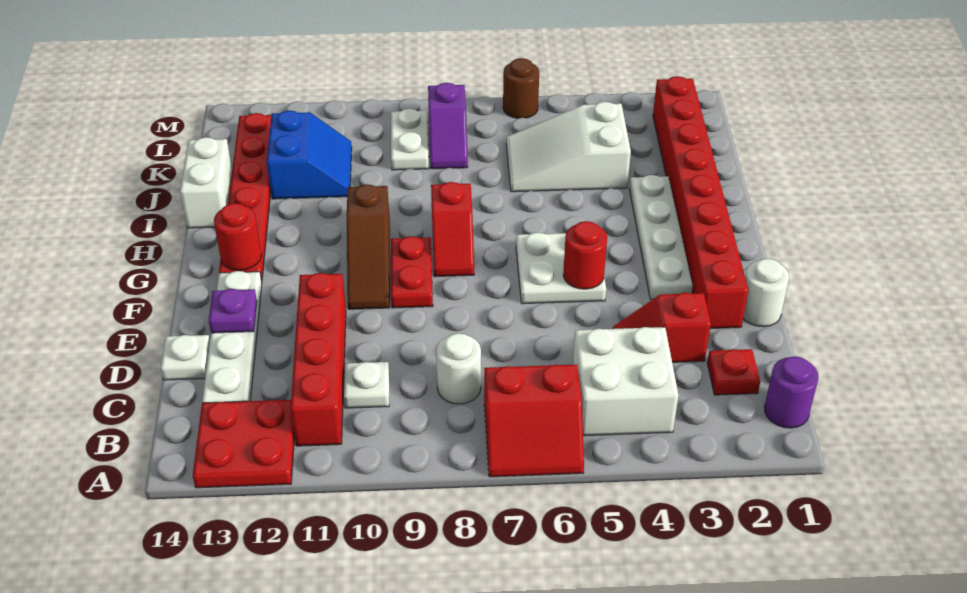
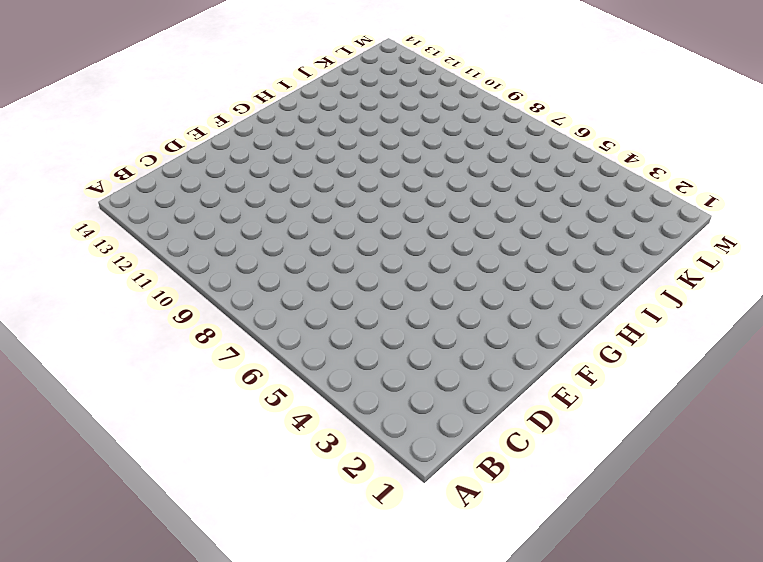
none -> red slope A6:B7 level 1 top B
none -> red plate A12:B13 level 1
none -> purple round brick B1 level 1

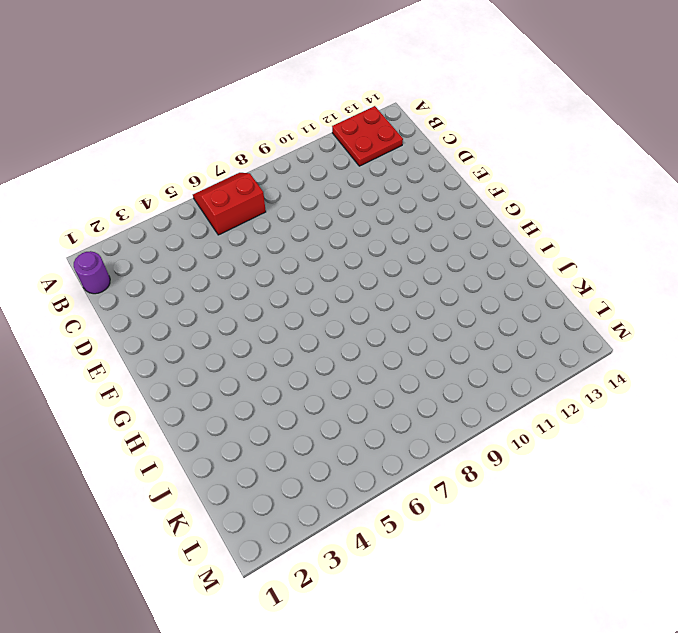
none -> white brick B4:C5 level 1
none -> red brick B11:E11 level 1
none -> red plate C2 level 1

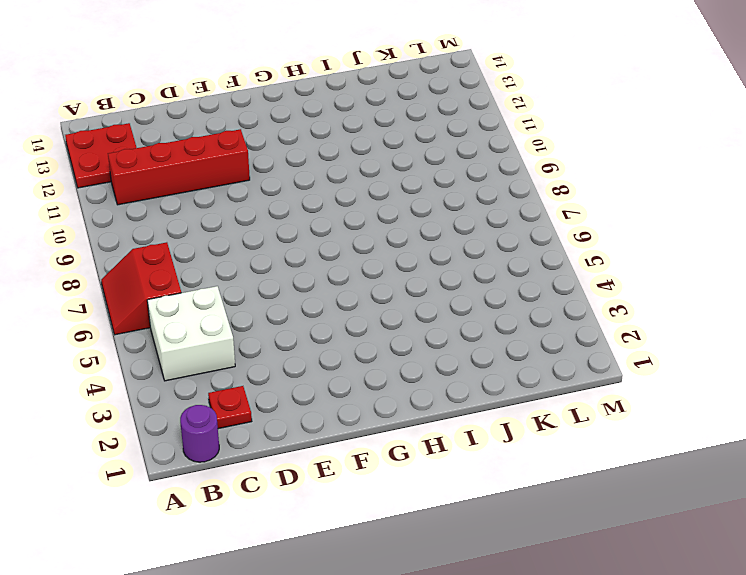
none -> white round brick C8 level 1
none -> white plate C10 level 1
none -> white plate C13:F13 level 1

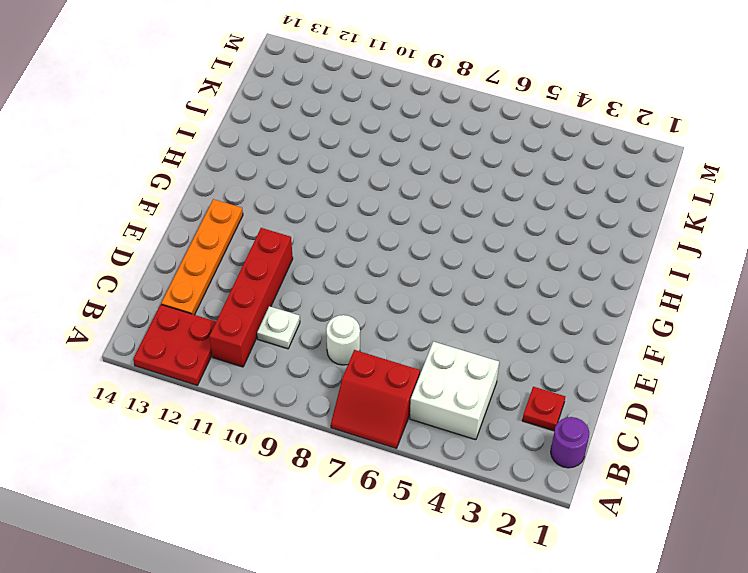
orange plate C13:F13 level 1 -> white plate C13:F13 level 1
none -> red slope D3:D4 level 1 top 3
none -> white plate D14 level 1
none -> white round brick E1 level 1

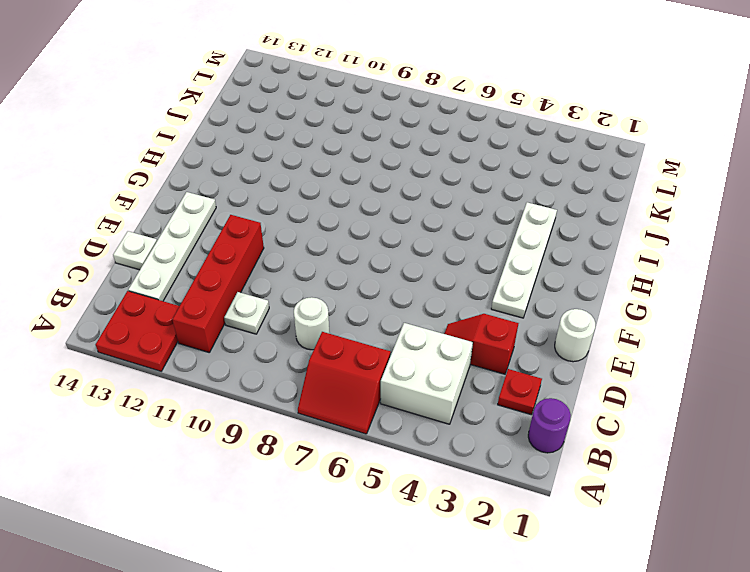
none -> red brick E2:L2 level 1
none -> white plate F5:G6 level 1
none -> red plate F9:G9 level 1

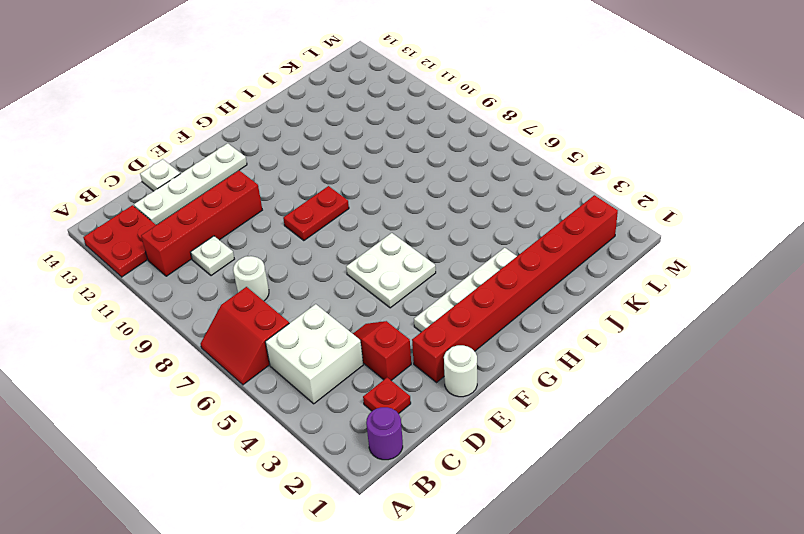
none -> brown slope F10:H10 level 1 top H
none -> red slope G8:H8 level 1 top H
none -> red plate G13:L13 level 1

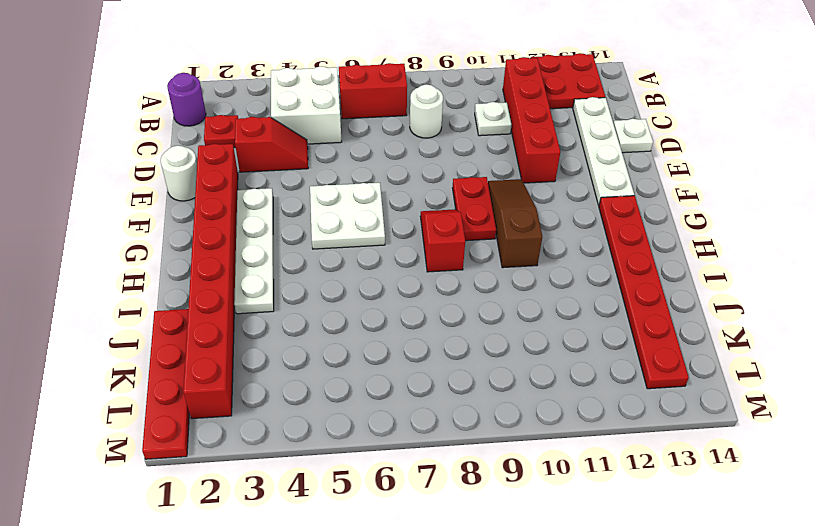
red plate J1:M1 level 1 -> none
none -> white brick I14:J14 level 1
none -> white slope J4:K6 level 1 top 4
none -> blue slope J11:K12 level 1 top 12

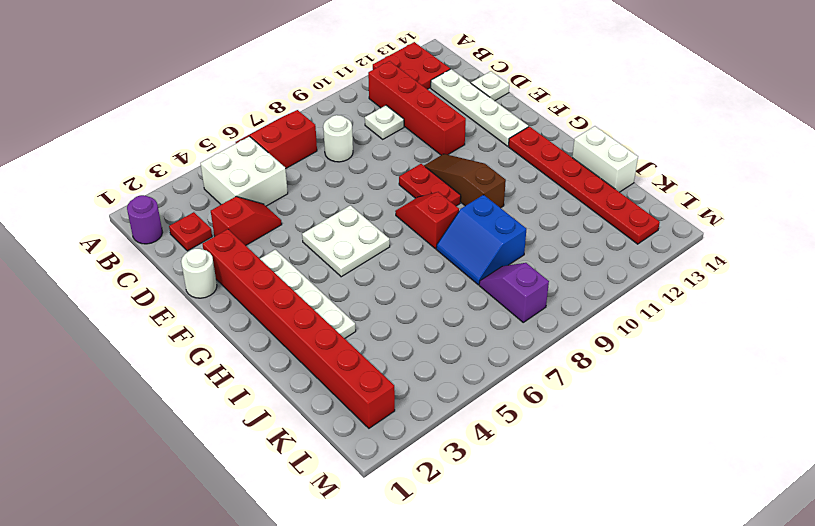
blue slope I8:J9 level 1 top 9 -> blue slope J11:K12 level 1 top 12
none -> white slope J4:K6 level 1 top 4
none -> white plate K9:L9 level 1
none -> brown round brick M6 level 1

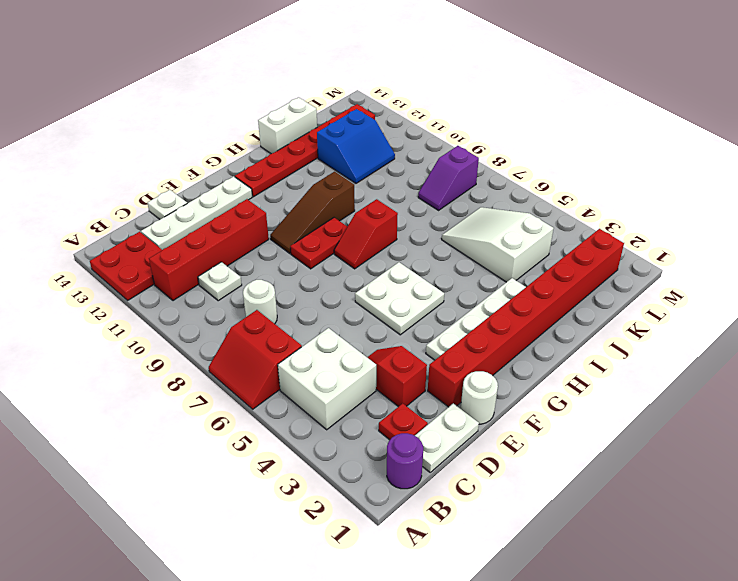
white plate C1:D1 level 1 -> white plate K9:L9 level 1
none -> brown round brick M6 level 1
none -> purple plate E13 level 2
none -> red round brick F5 level 2

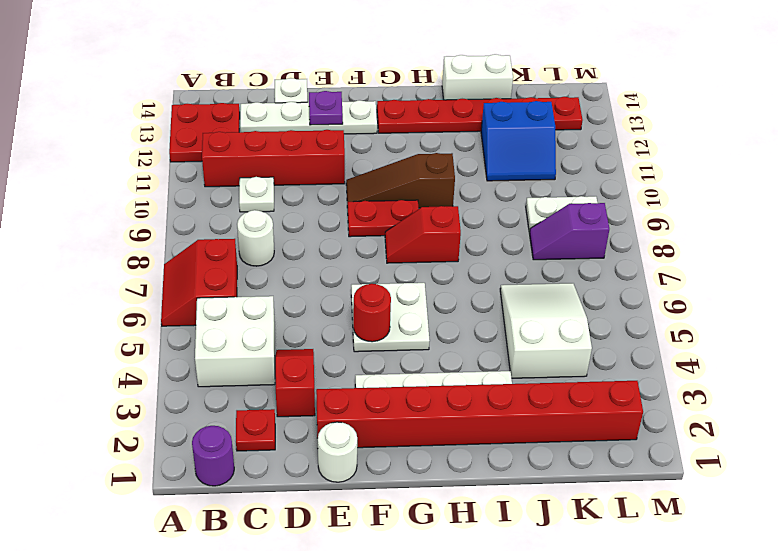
none -> brown round brick M6 level 1
none -> red round brick G13 level 2

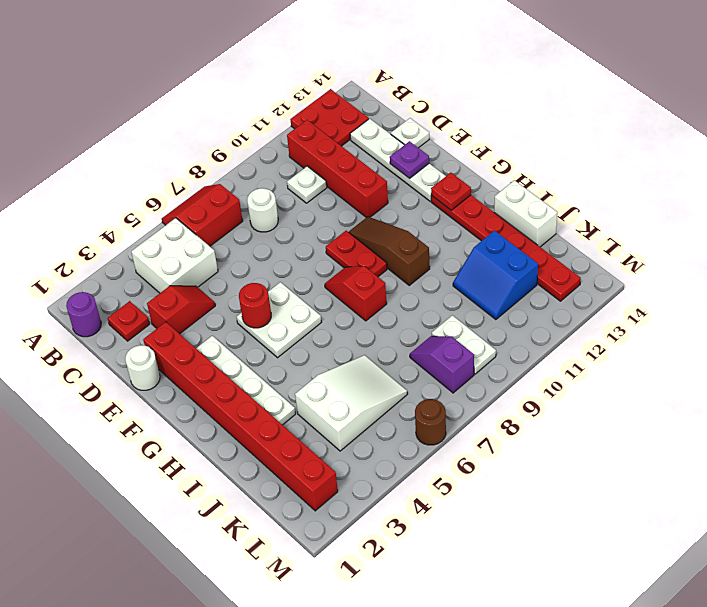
red plate G13 level 2 -> red round brick G13 level 2

